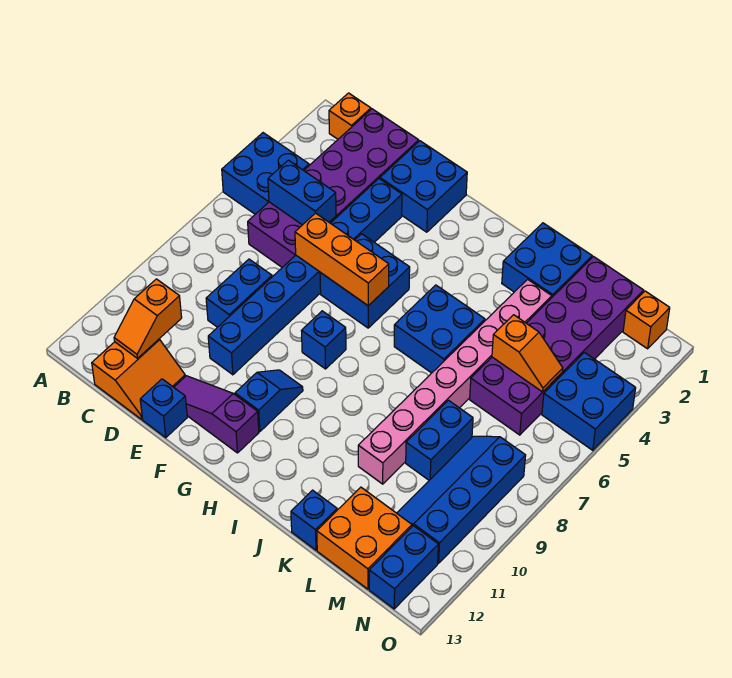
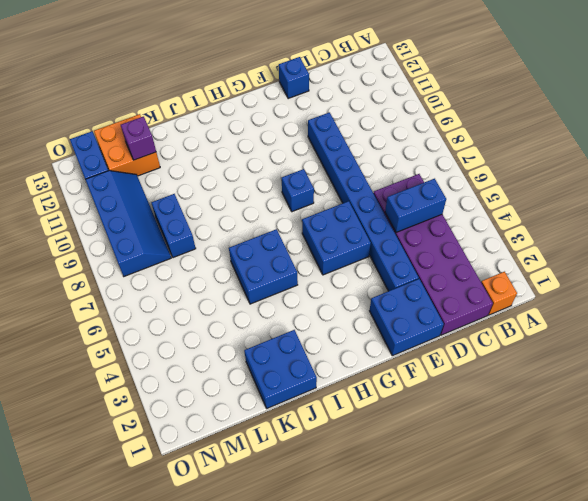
purple brick L12 level 2 -> none
none -> blue brick A4:B5 level 1
none -> orange slope C12:D13 level 1 top C
none -> blue brick D8:D9 level 1

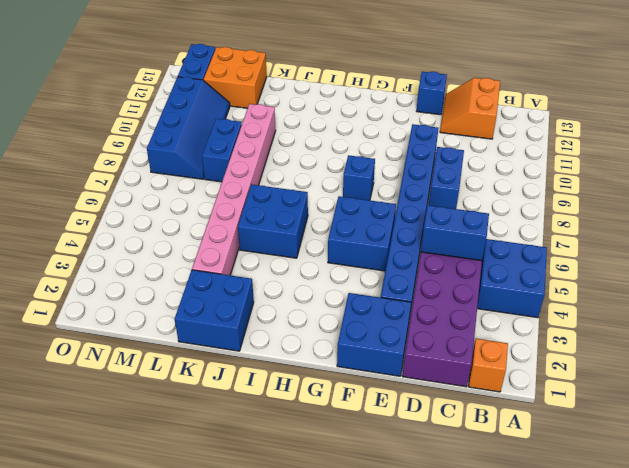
none -> purple slope E12:G12 level 1 top G
none -> blue slope G10:G11 level 1 top 11
none -> blue brick K13 level 1

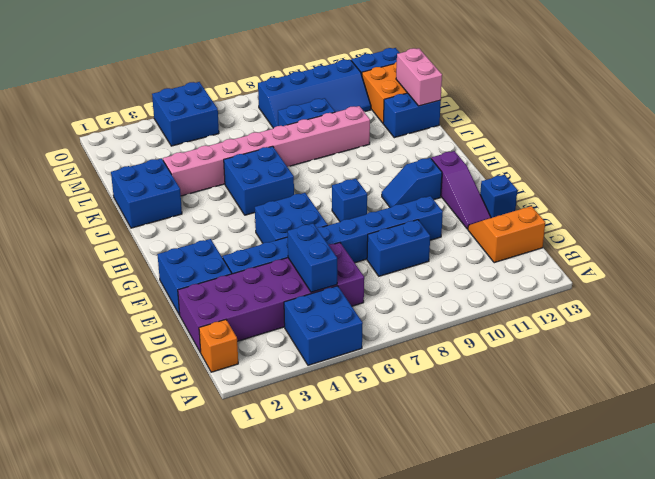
blue brick K12:K13 level 1 -> blue brick K13 level 1
pink brick K13:L13 level 2 -> none
none -> purple brick L1:M6 level 1
none -> orange brick N1 level 1
none -> orange slope C11:C12 level 2 top 11

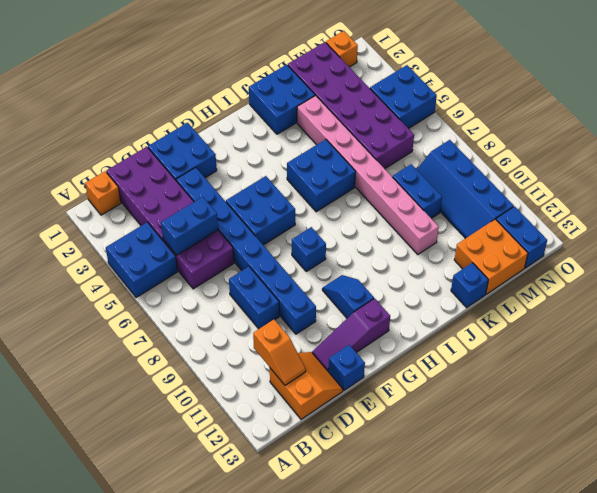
none -> orange brick E6:G6 level 2
none -> orange slope L5:M5 level 2 top L

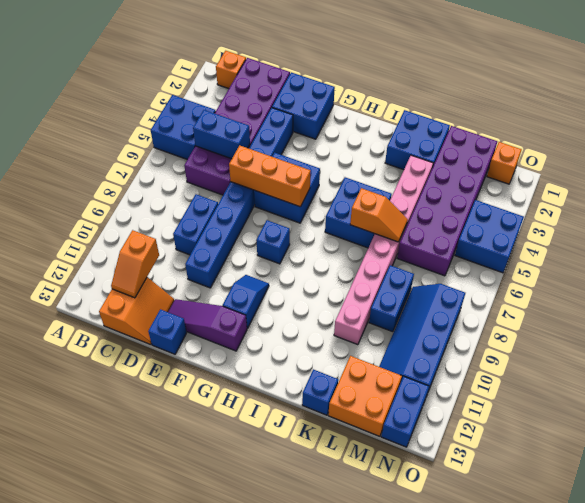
orange slope J6:K6 level 2 top J -> orange slope L5:M5 level 2 top L

